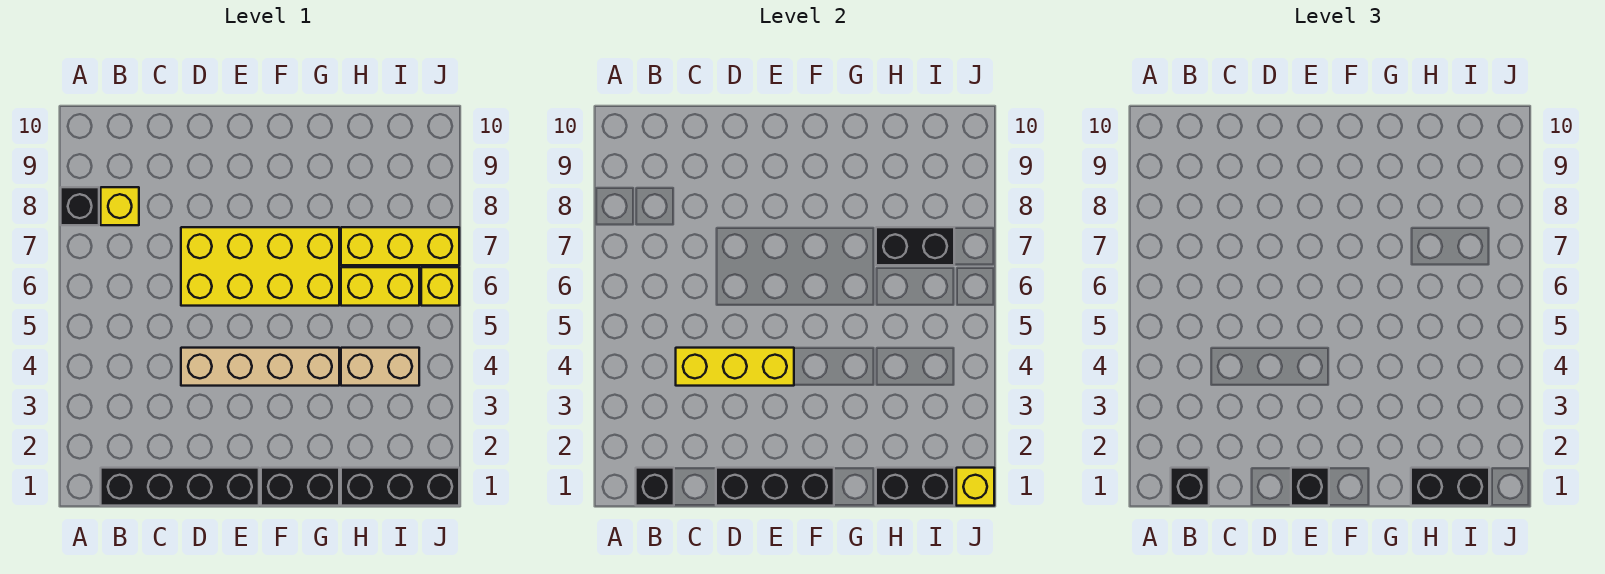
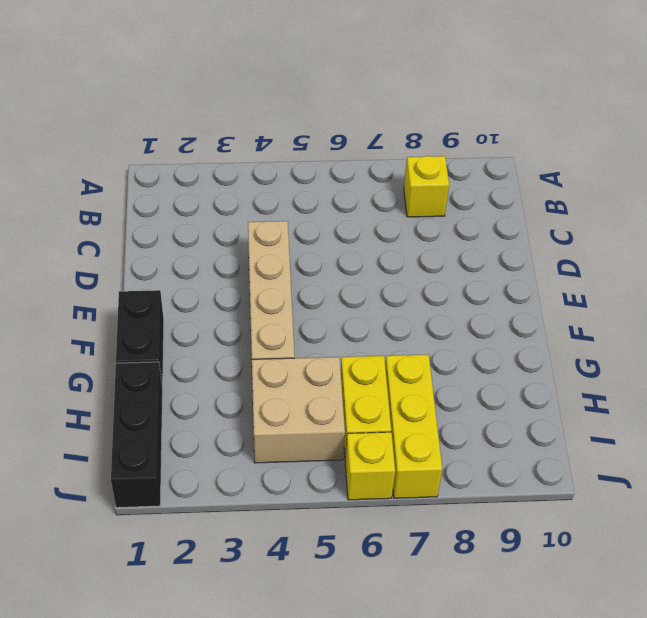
tan brick H4:I5 level 1 -> tan brick H4:I4 level 1
none -> black brick A8 level 1
none -> black brick B1:E1 level 1
none -> yellow brick D6:G7 level 1

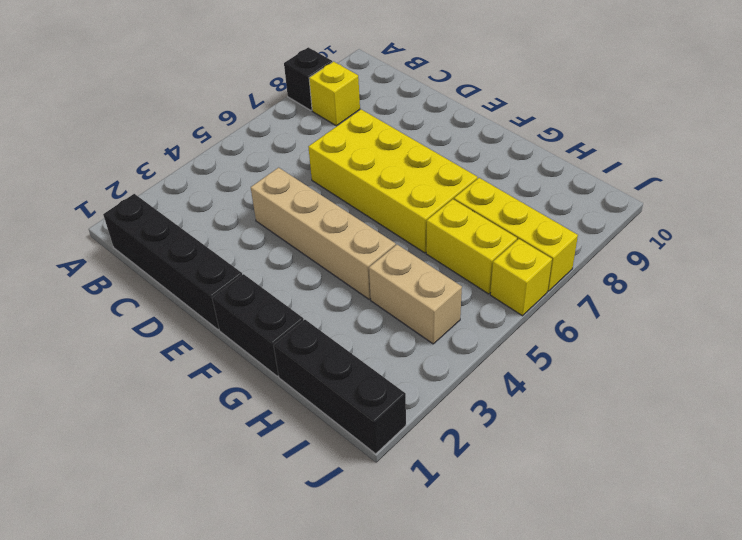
none -> black brick B1 level 2
none -> yellow brick C4:E4 level 2
none -> black brick D1:F1 level 2

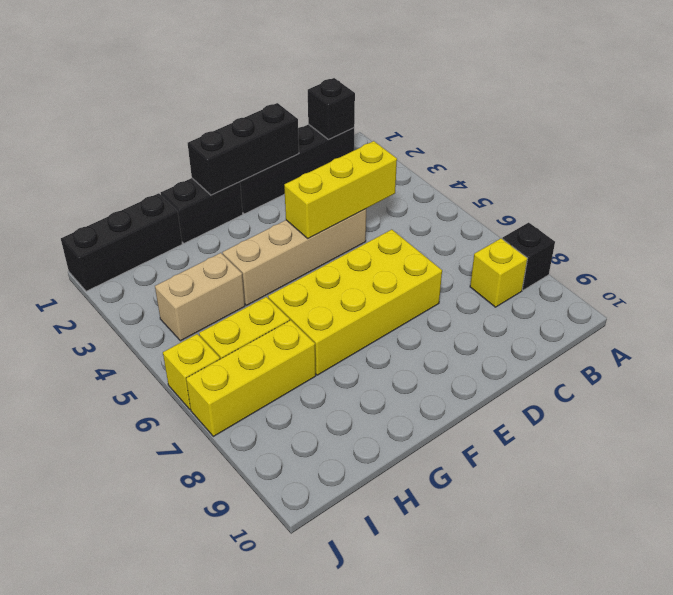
none -> black brick H1:I1 level 2
none -> black brick H7:I7 level 2
none -> yellow brick J1 level 2

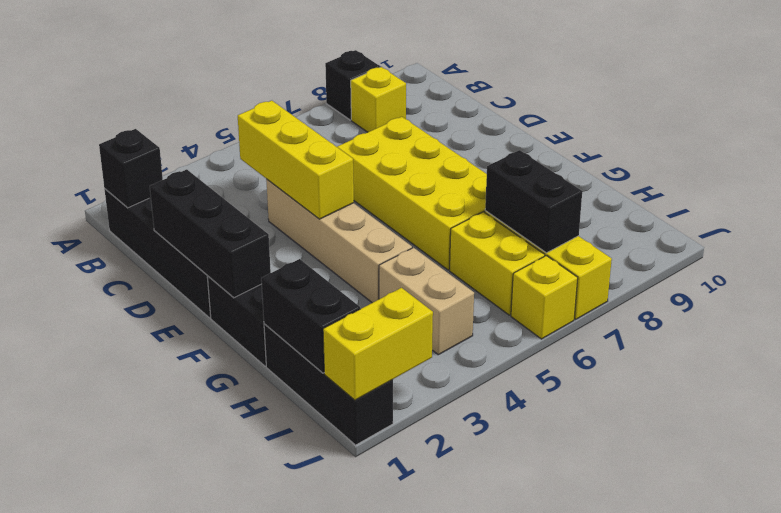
yellow brick J1:J2 level 2 -> yellow brick J1 level 2
none -> black brick B1 level 3
none -> black brick E1 level 3
none -> black brick H1:I1 level 3

